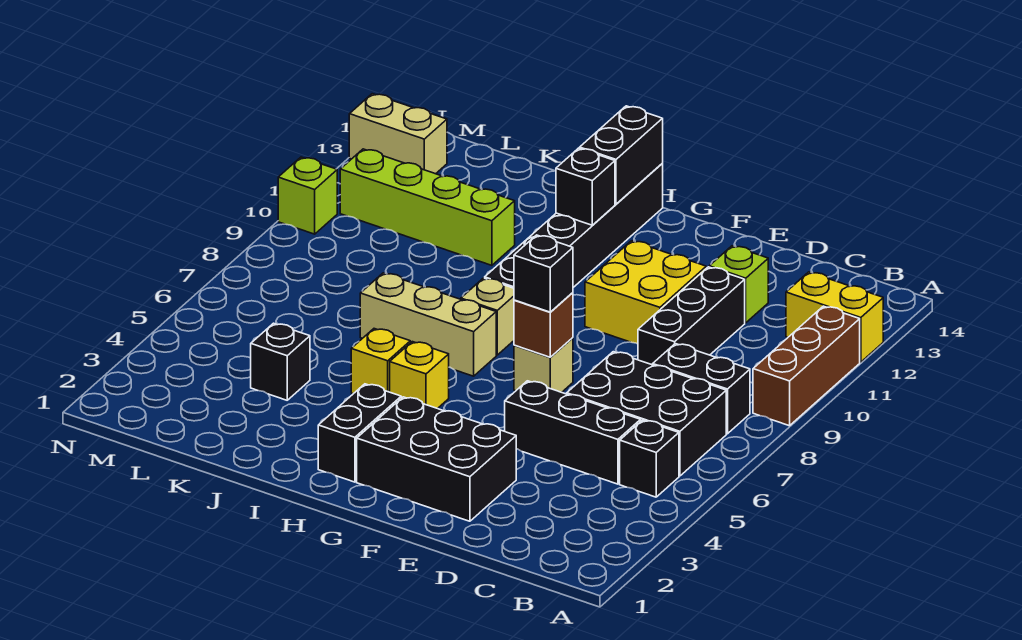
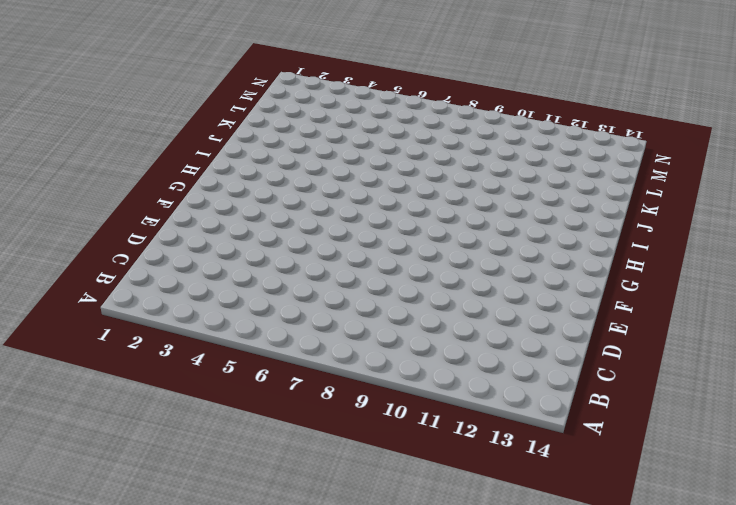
none -> brown brick A9:A11 level 1
none -> yellow brick A12:B12 level 1
none -> black brick B5 level 1

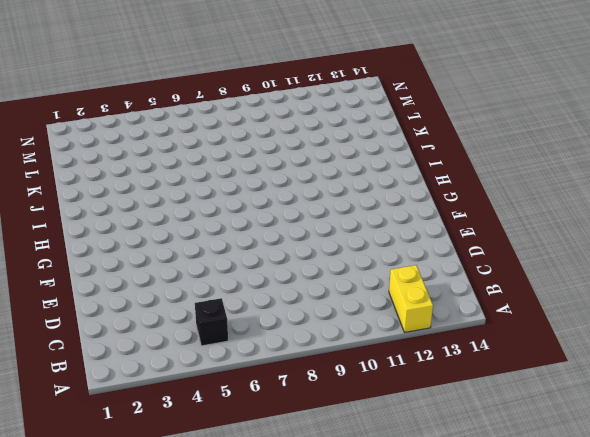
none -> brown brick A9:A11 level 1
none -> black brick B6:D7 level 1
none -> black brick B8:C8 level 1

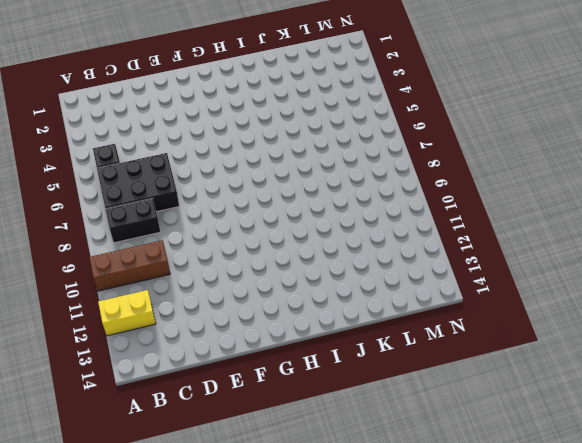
brown brick A10:C10 level 1 -> brown brick A9:A11 level 1
none -> black brick C5:E5 level 1
none -> black brick D9:D11 level 1
none -> lime brick D12 level 1

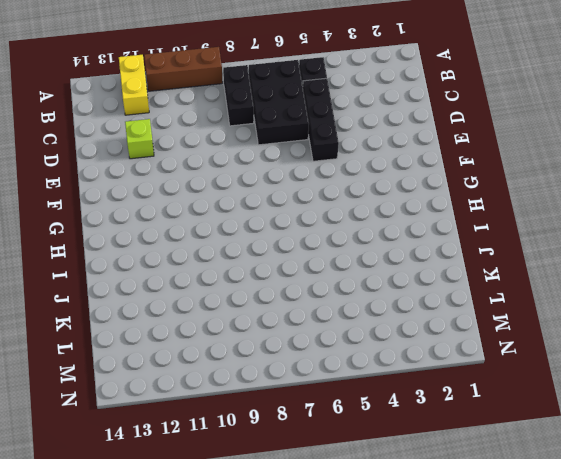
none -> black brick D9:D11 level 1
none -> black brick E2:G3 level 1
none -> yellow brick E10:F11 level 1

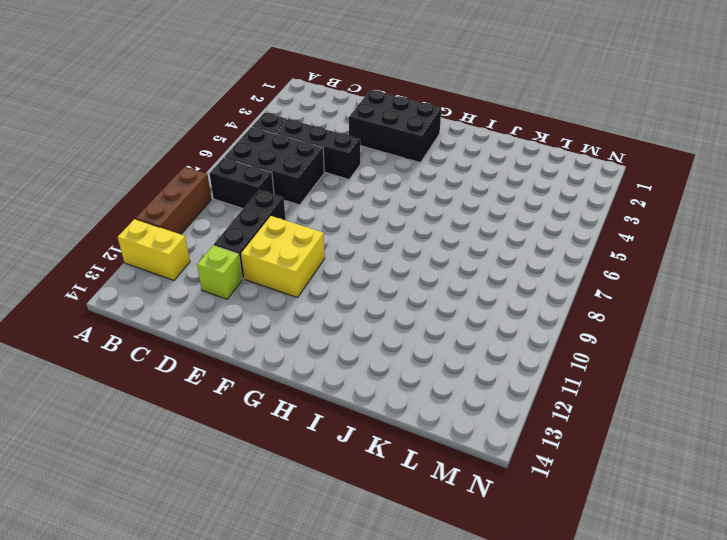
none -> tan brick F7 level 1
none -> black brick H2:H3 level 1
none -> yellow brick H5 level 1

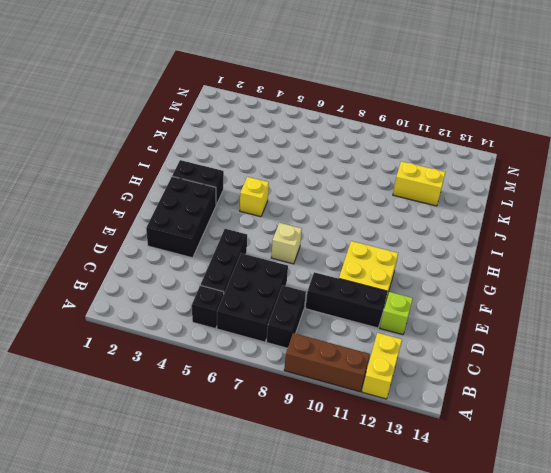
yellow brick K11:K12 level 1 -> lime brick J11:M11 level 1
none -> tan brick H7:J7 level 1
none -> tan brick H8 level 1
none -> black brick H9:H14 level 1

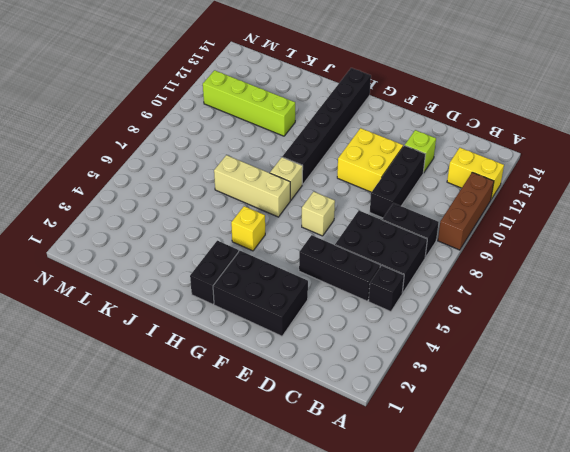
none -> yellow brick I5 level 1
none -> black brick K4 level 1
none -> tan brick M13:N13 level 1

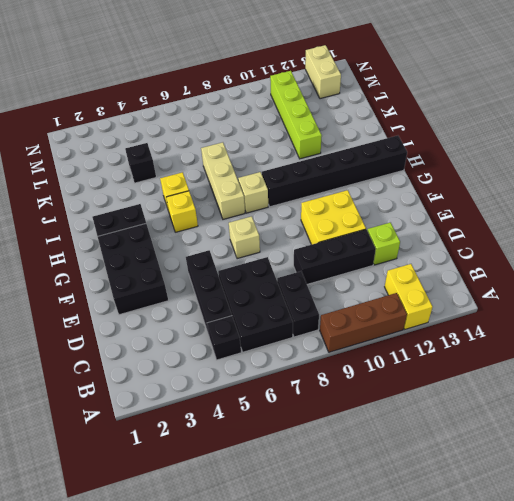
none -> lime brick N10 level 1
none -> brown brick F7 level 2
none -> black brick H12 level 2

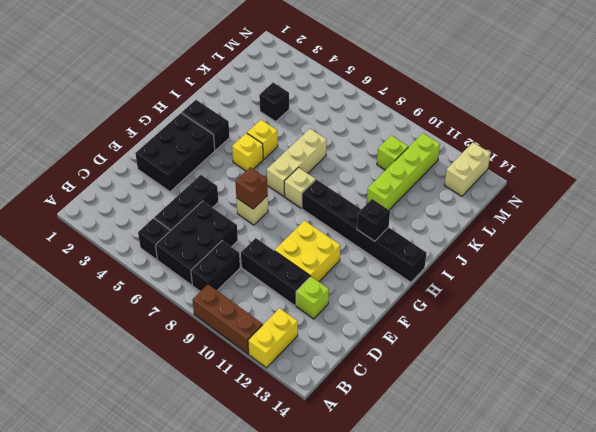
lime brick L10 level 1 -> lime brick N10 level 1
none -> black brick H13:H14 level 2
none -> black brick F7 level 3

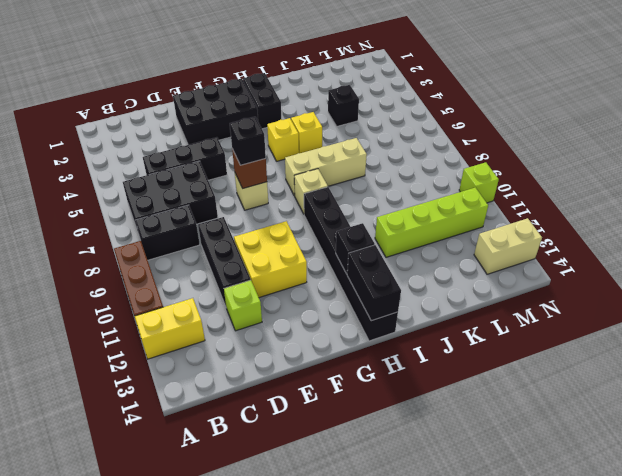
none -> black brick B5 level 1

